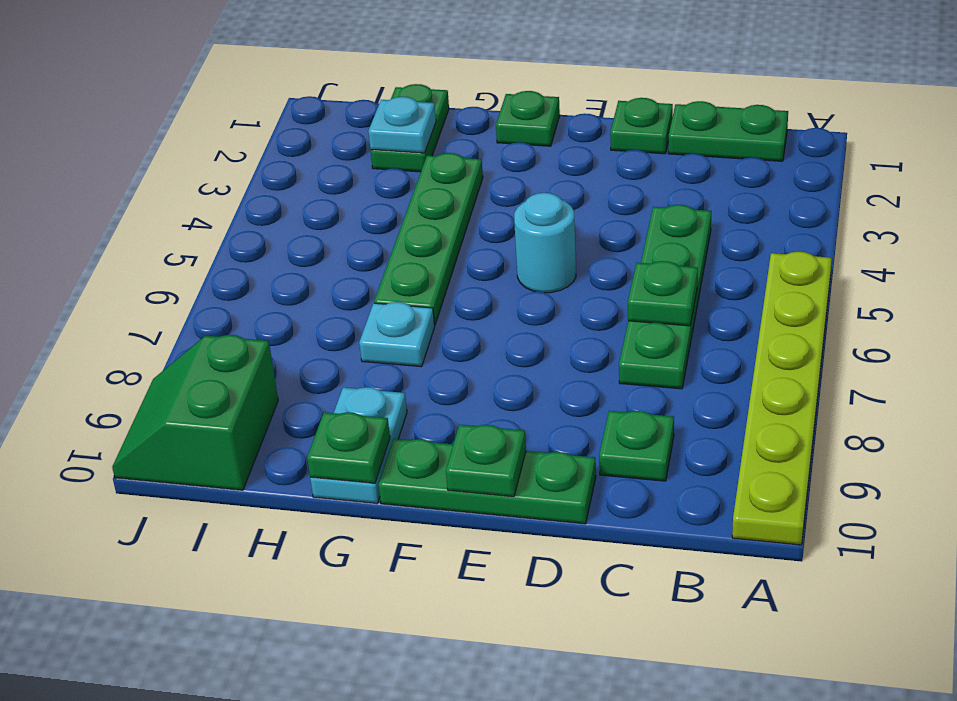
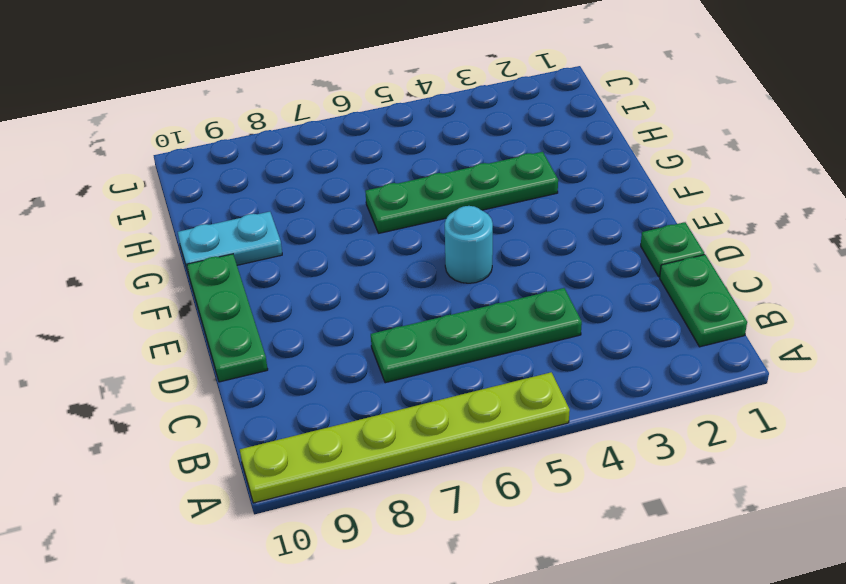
none -> green plate C9 level 1
none -> green plate F1 level 1
none -> cyan plate G7 level 1

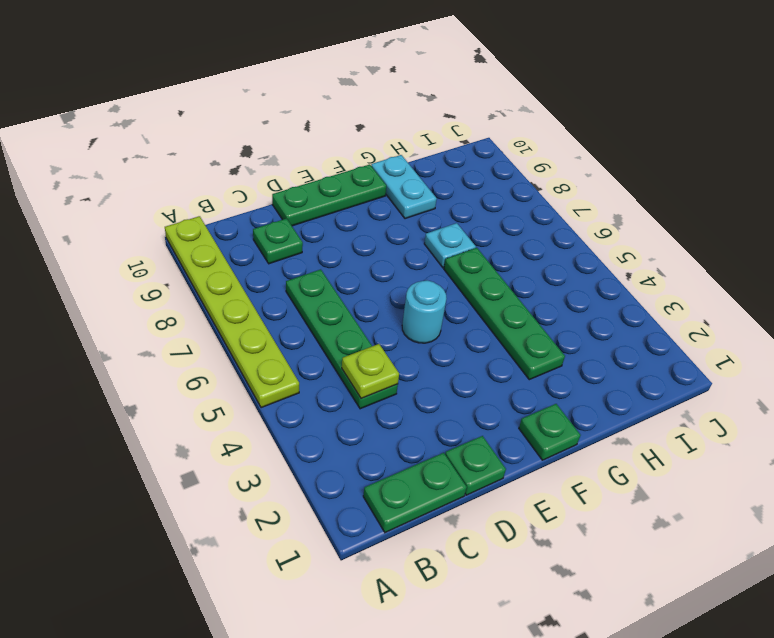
lime plate C4 level 2 -> none
none -> green plate H1:H2 level 1
none -> green slope I9:J10 level 1 top I
none -> green plate C6 level 2

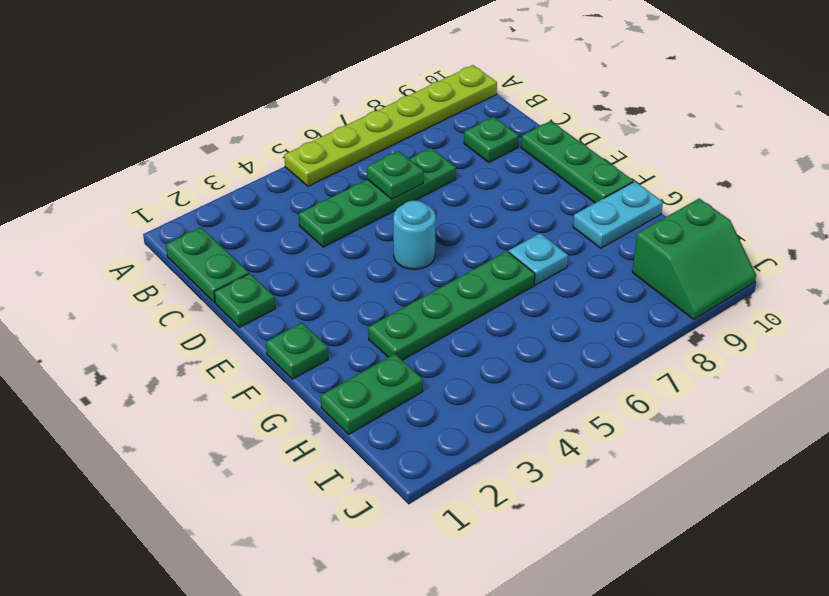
none -> green plate E10 level 2
none -> green plate G10 level 2
none -> cyan plate H2 level 2

